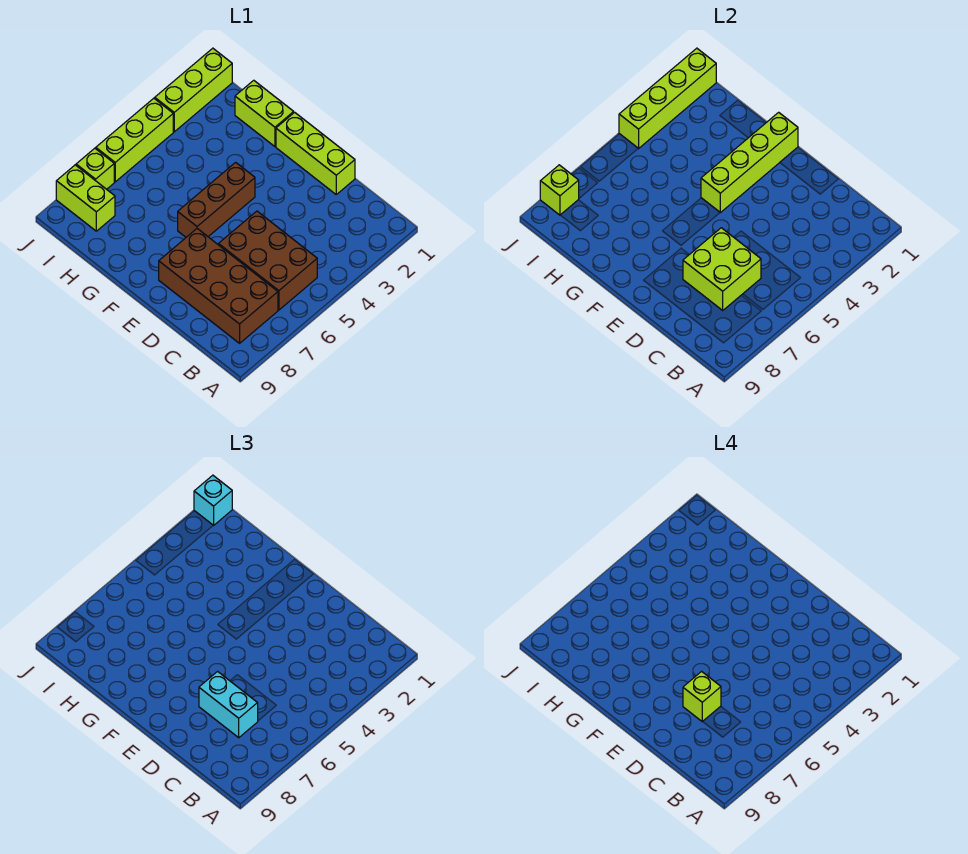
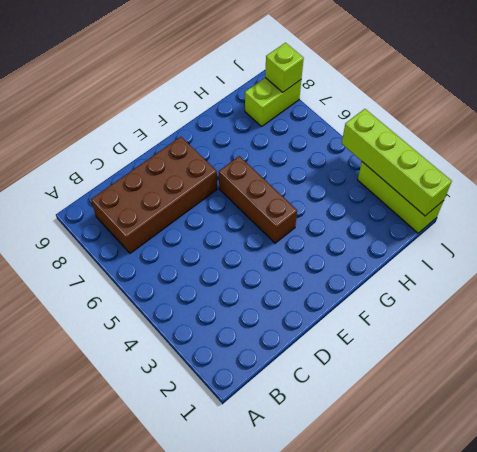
none -> brown brick B5:D6 level 1
none -> lime brick D1:F1 level 1
none -> lime brick G1:H1 level 1

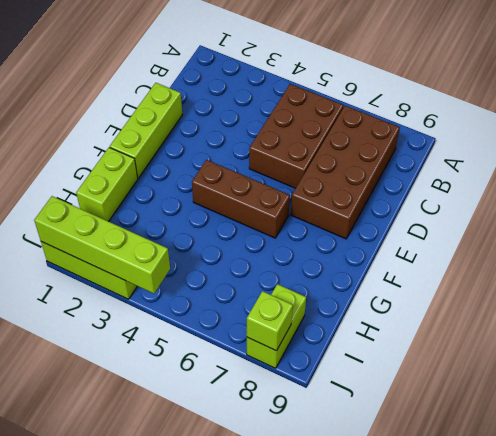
none -> lime brick J4:J6 level 1
none -> lime brick J7 level 1
none -> lime brick C6:D7 level 2

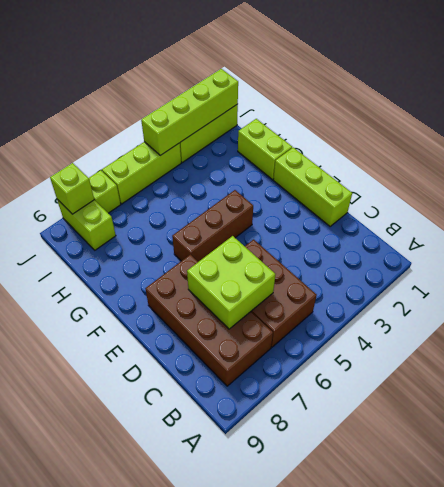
none -> lime brick F1:F4 level 2
none -> cyan brick C7:D7 level 3
none -> cyan brick J1 level 3

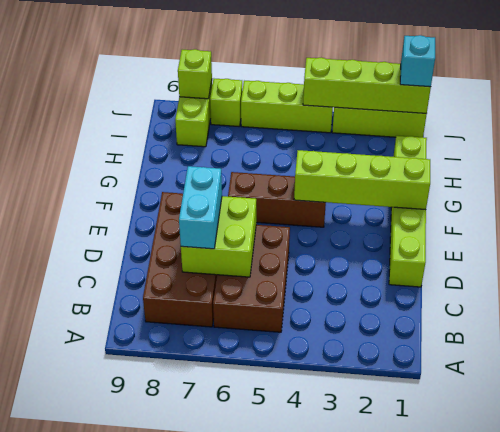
none -> lime brick D7 level 4

